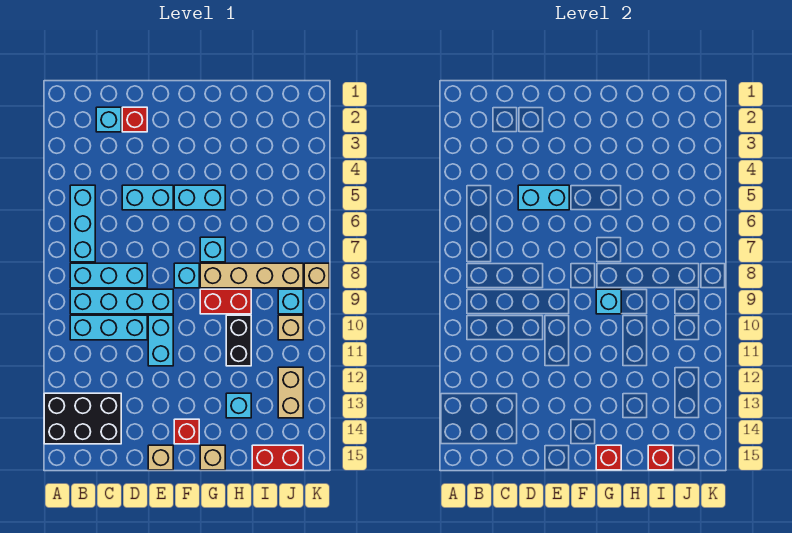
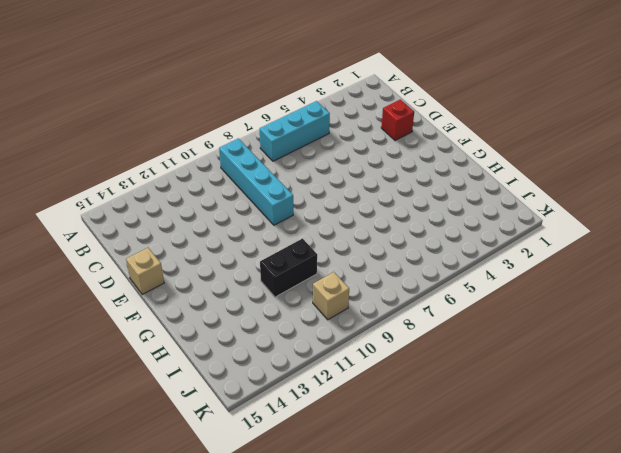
none -> black brick A13:C14 level 1
none -> cyan brick B8:D8 level 1
none -> cyan brick B10:D10 level 1

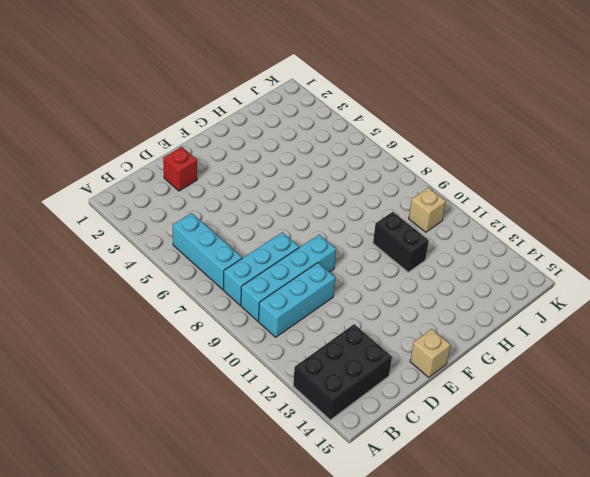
none -> cyan brick C2 level 1
none -> cyan brick D5:E5 level 1
none -> cyan brick E10:E11 level 1

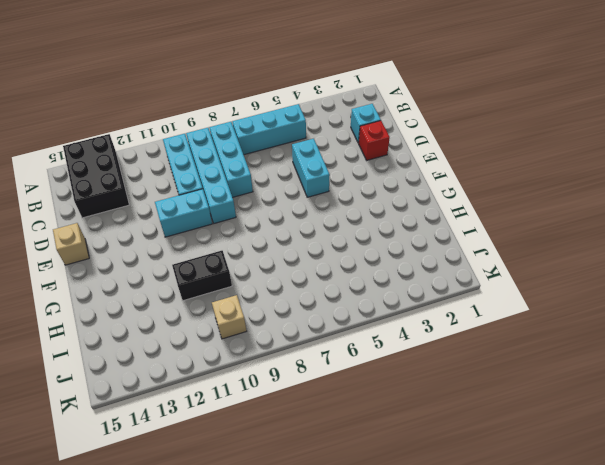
none -> cyan brick F5:G5 level 1
none -> cyan brick F8 level 1
none -> red brick F14 level 1

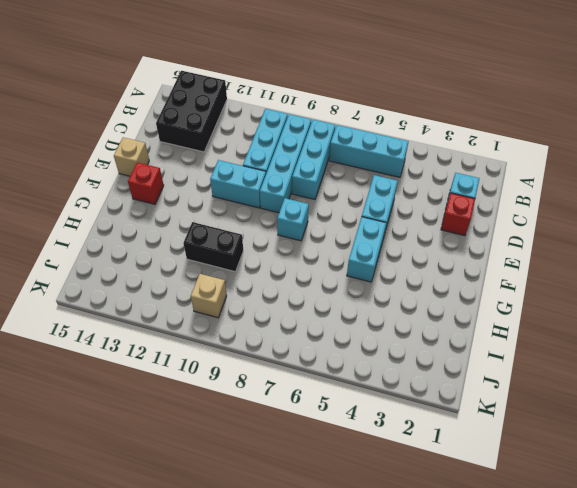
none -> cyan brick G7 level 1
none -> tan brick G8:J8 level 1
none -> red brick G9:H9 level 1

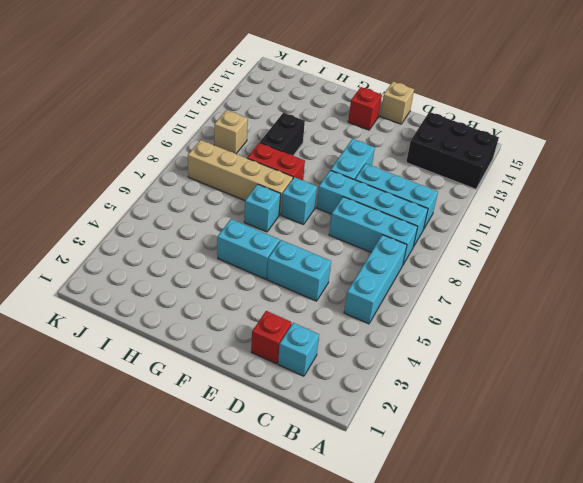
none -> tan brick G15 level 1
none -> cyan brick H13 level 1
none -> red brick I15:J15 level 1

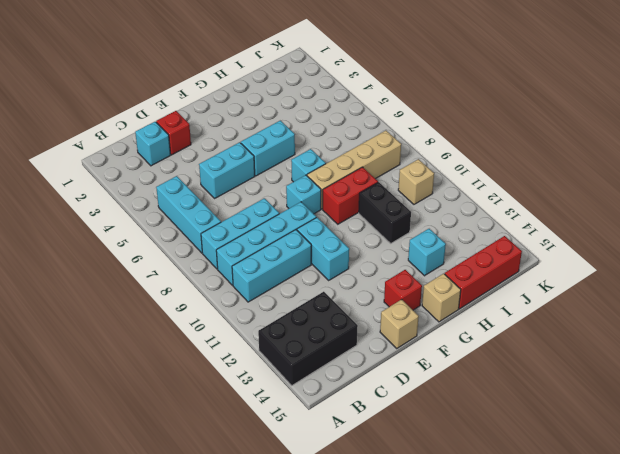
red brick H15:J15 level 1 -> red brick I15:J15 level 1
none -> cyan brick J9 level 1
none -> tan brick J12:J13 level 1
none -> tan brick K8 level 1

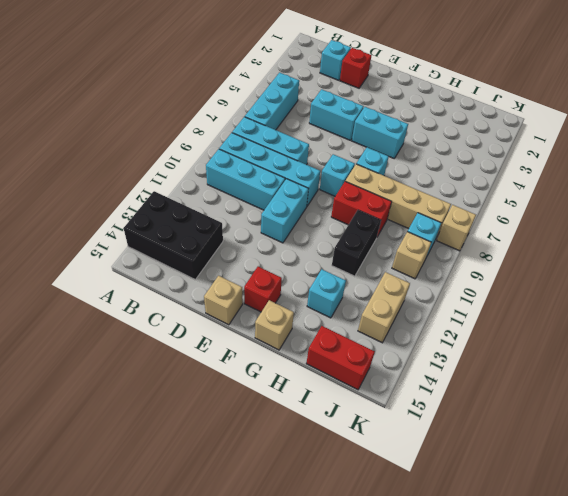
none -> cyan brick D5:E5 level 2
none -> cyan brick G9 level 2
none -> red brick G15 level 2

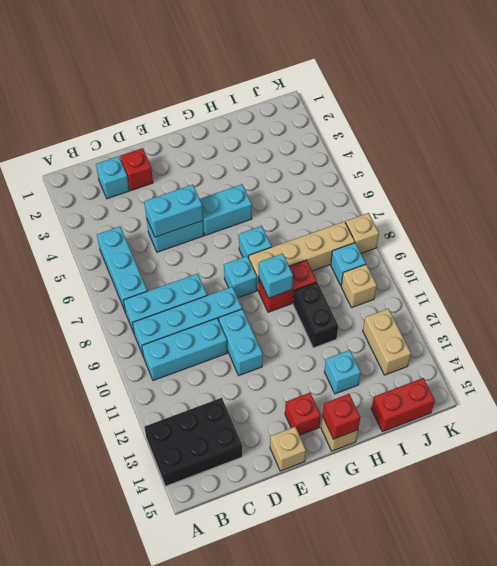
none -> red brick I15 level 2

